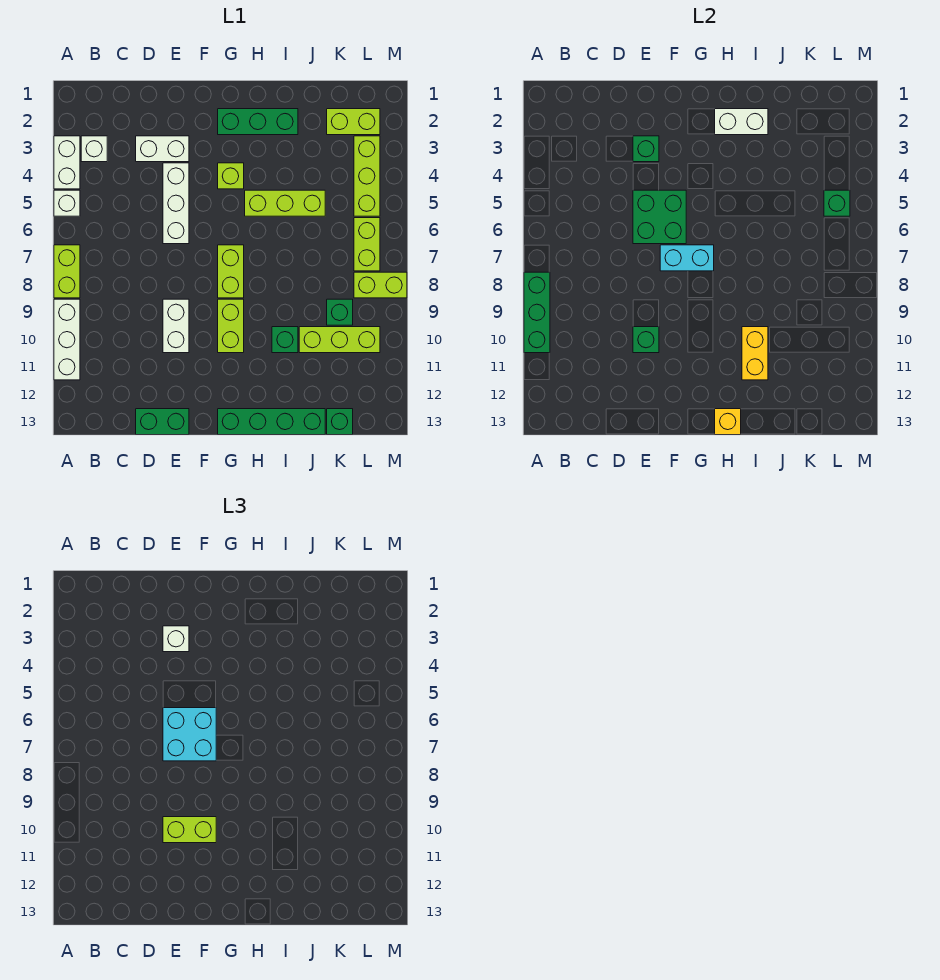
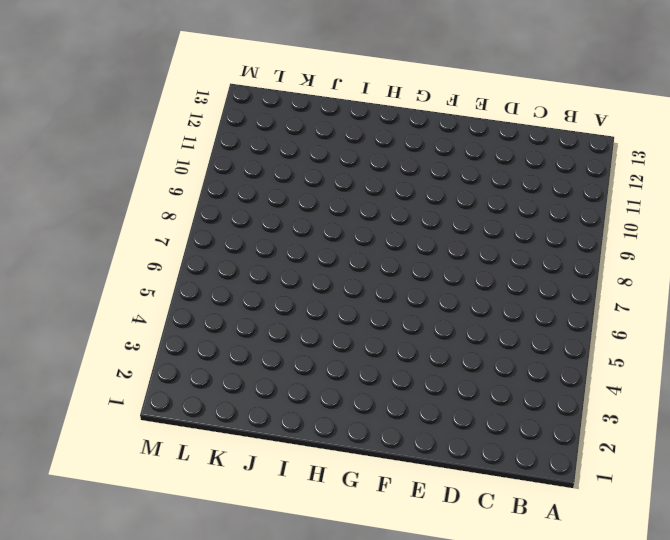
none -> white brick A3:A4 level 1
none -> white brick A5 level 1
none -> lime brick A7:A8 level 1
none -> white brick A9:A11 level 1

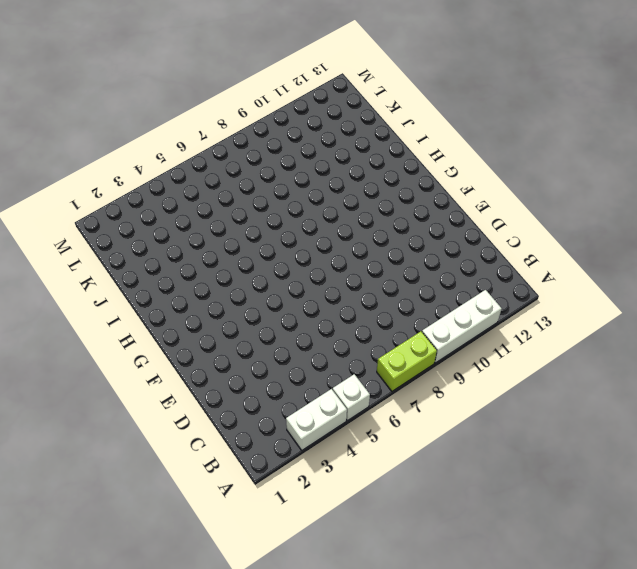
none -> white brick B3 level 1
none -> white brick D3:E3 level 1
none -> green brick D13:E13 level 1
none -> white brick E4:E6 level 1

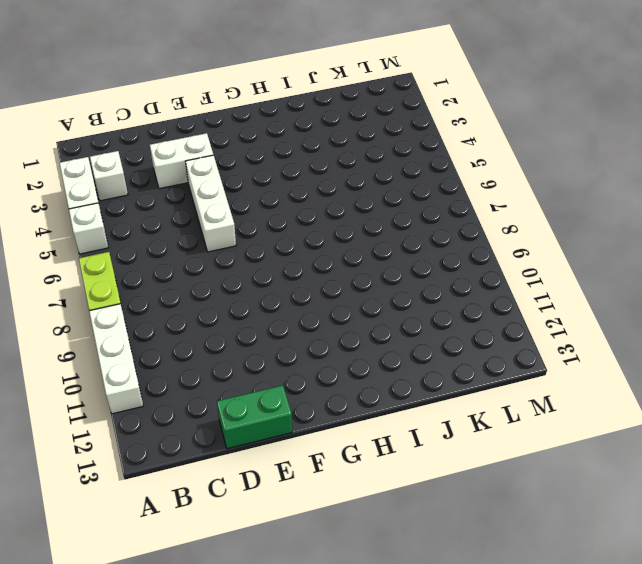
none -> white brick E9:E10 level 1
none -> green brick G2:I2 level 1
none -> lime brick G4 level 1
none -> lime brick G7:G8 level 1

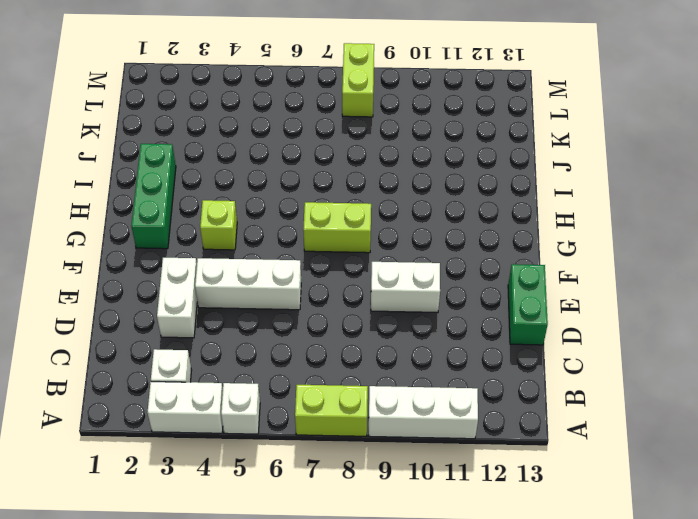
none -> lime brick G9:G10 level 1
none -> green brick G13:J13 level 1
none -> lime brick H5:J5 level 1
none -> green brick I10 level 1

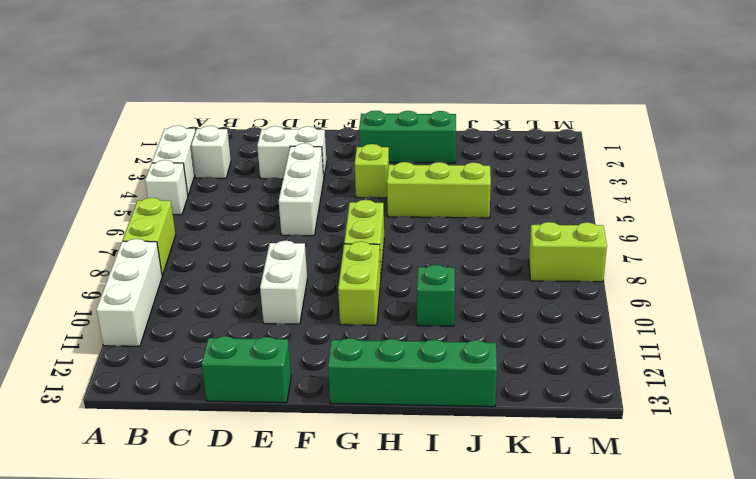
none -> lime brick J10:L10 level 1
none -> lime brick K2:L2 level 1
none -> green brick K9 level 1
none -> green brick K13 level 1

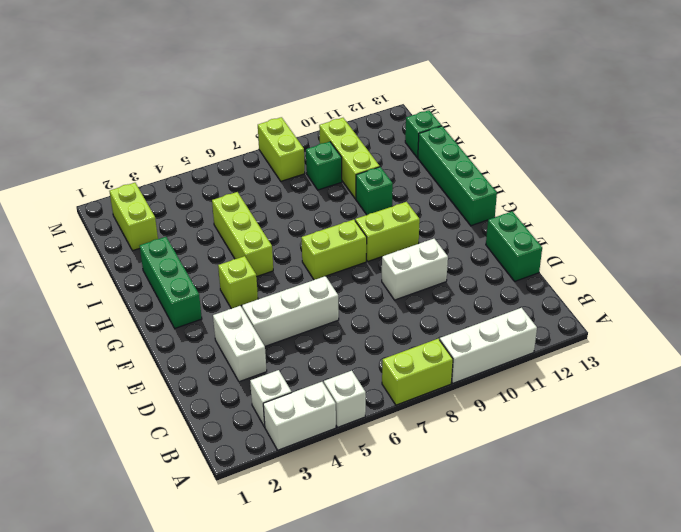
none -> lime brick L3:L5 level 1
none -> lime brick L6:L7 level 1
none -> green brick A8:A10 level 2
none -> green brick E3 level 2

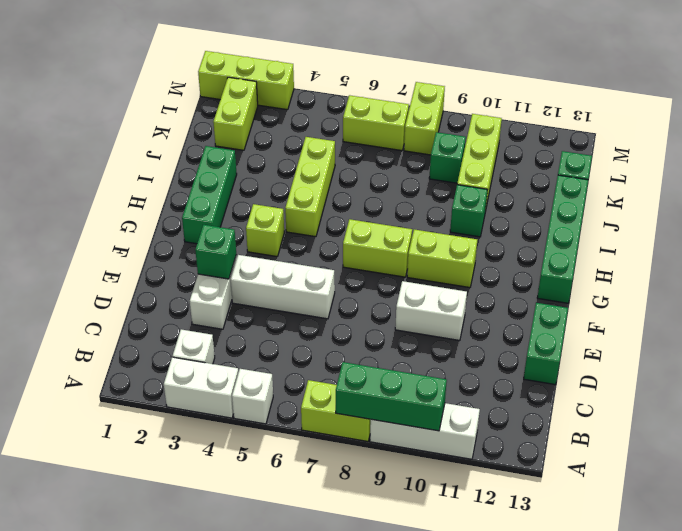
lime brick M1:M3 level 1 -> lime brick L3:L5 level 1
none -> green brick E5:F6 level 2
none -> green brick E10 level 2
none -> cyan brick F7:G7 level 2
none -> white brick H2:I2 level 2

